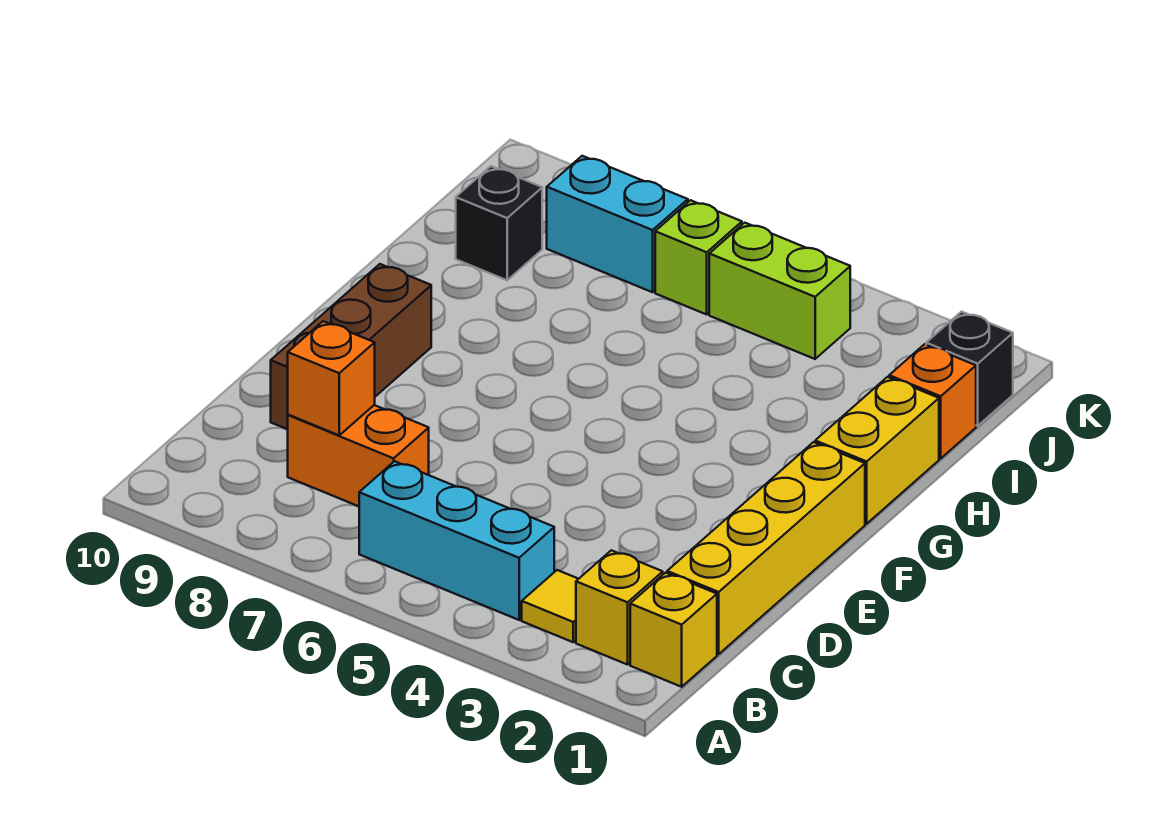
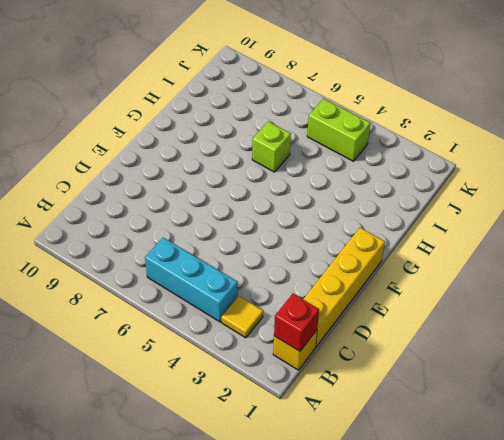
red brick B1 level 2 -> none
lime brick H6 level 1 -> lime brick J6 level 1
none -> yellow brick B2 level 1
none -> orange brick C7:C8 level 1
none -> brown brick D9:F9 level 1

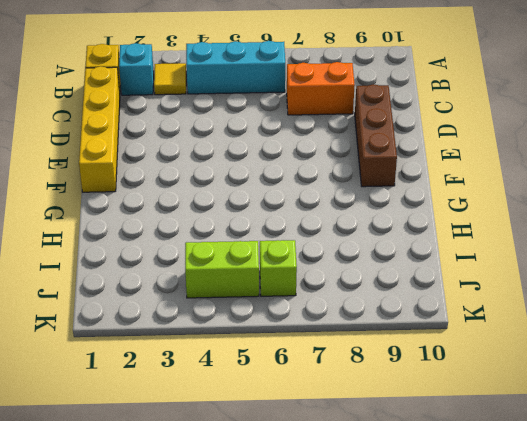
cyan brick B2 level 1 -> yellow brick B2 level 1
none -> yellow brick G1:H1 level 1
none -> orange brick I1 level 1
none -> black brick I9 level 1

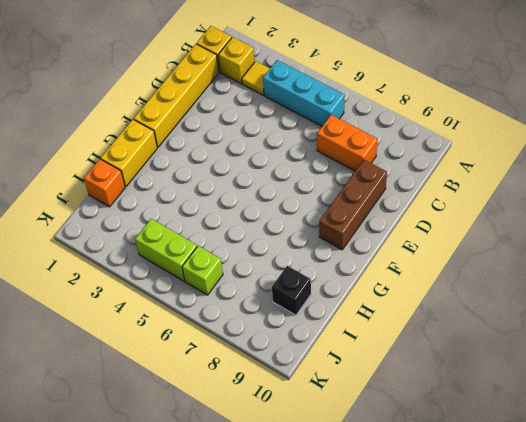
none -> black brick J1 level 1
none -> cyan brick J7:J8 level 1
none -> orange brick C8 level 2

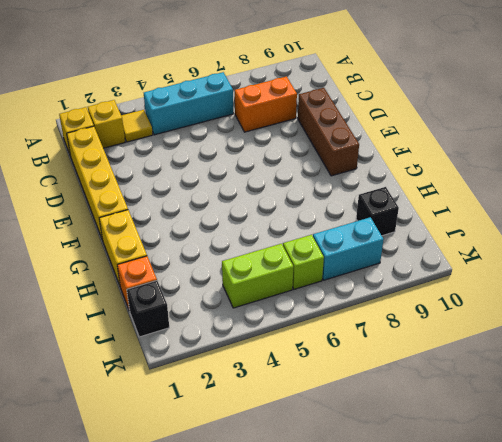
none -> orange brick C8 level 2

